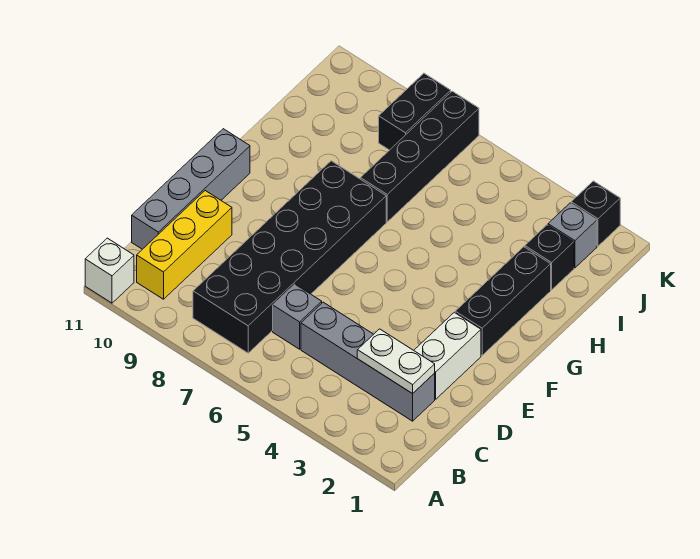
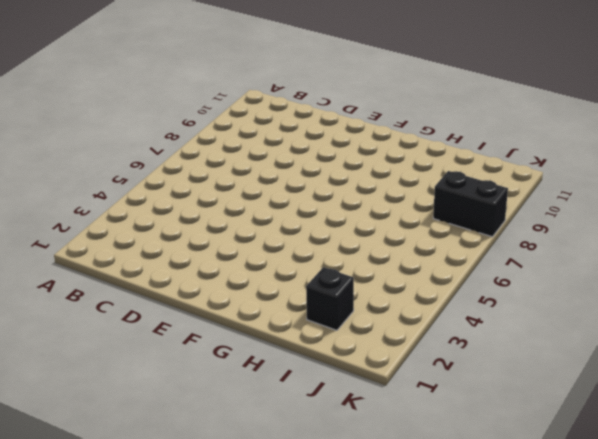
none -> white brick A11 level 1
none -> black brick B7:G8 level 1
none -> yellow brick B10:D10 level 1

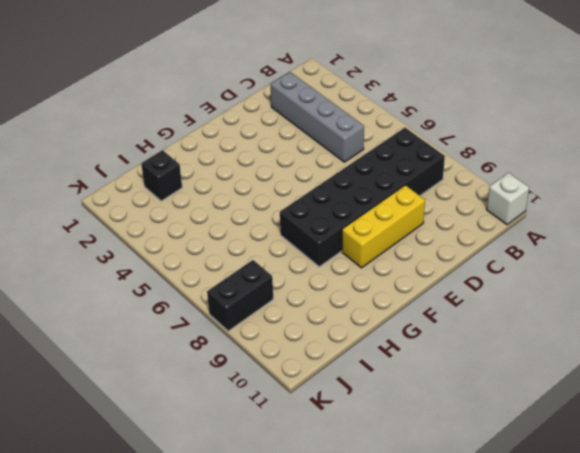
yellow brick D9:F9 level 1 -> yellow brick B10:D10 level 1
none -> grey brick C6 level 1
none -> grey brick C11:F11 level 1
none -> white brick D2:E2 level 1

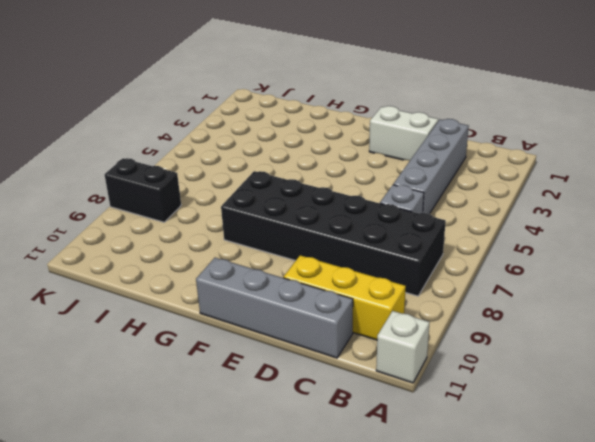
none -> black brick F2:H2 level 1
none -> black brick H7:K7 level 1
none -> black brick I2 level 1

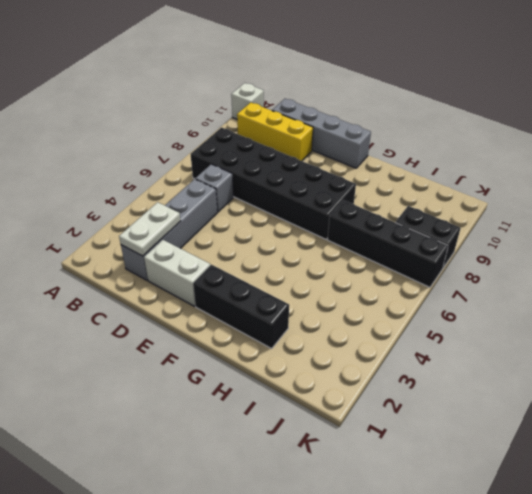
none -> black brick I2 level 1
none -> grey brick J2 level 1
none -> black brick K2 level 1

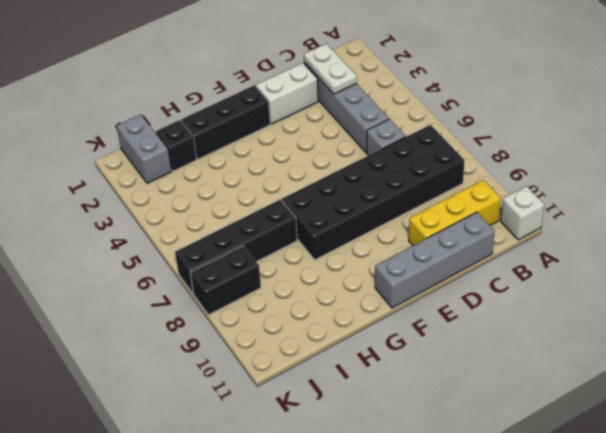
grey brick J1:J2 level 1 -> grey brick J2 level 1
none -> black brick K2 level 1

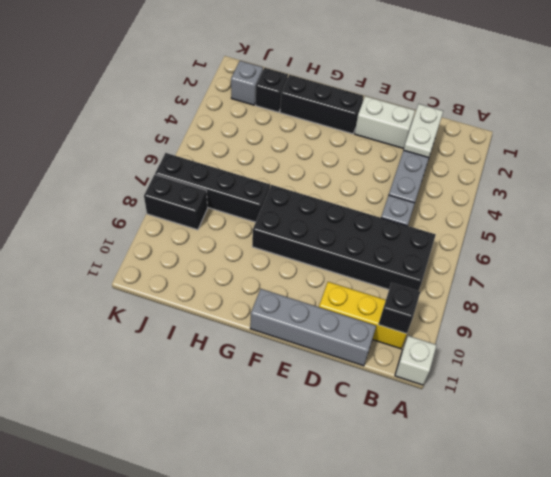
black brick B10 level 2 -> black brick K2 level 1

